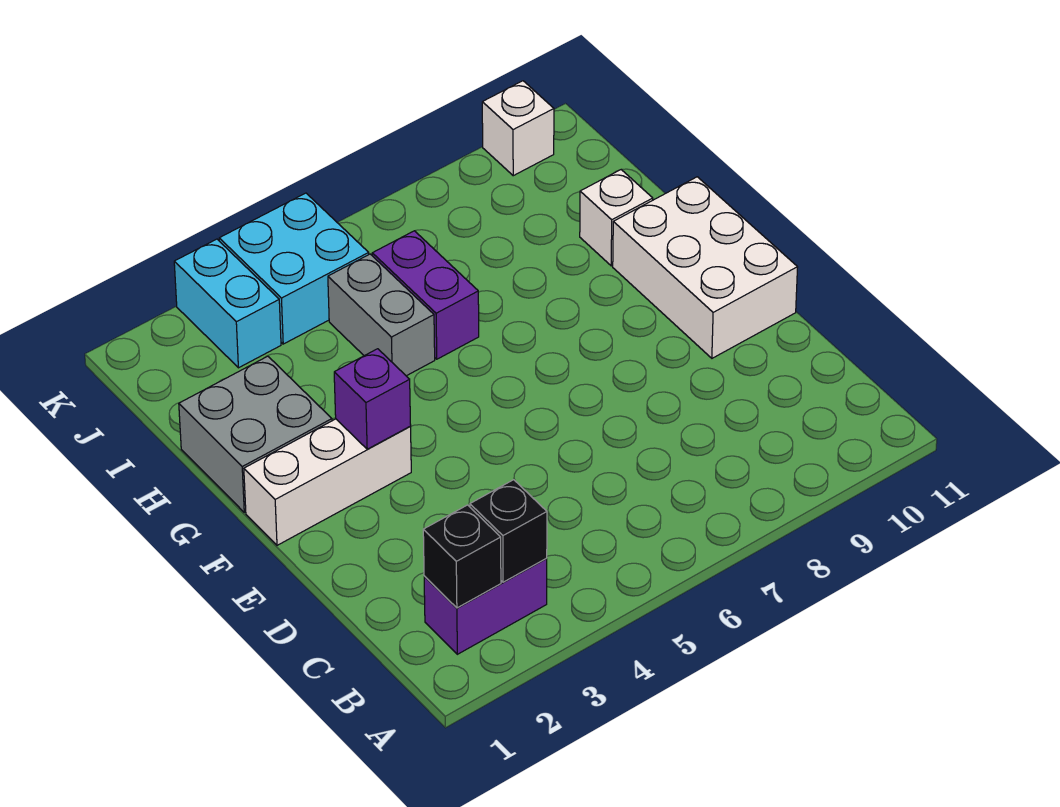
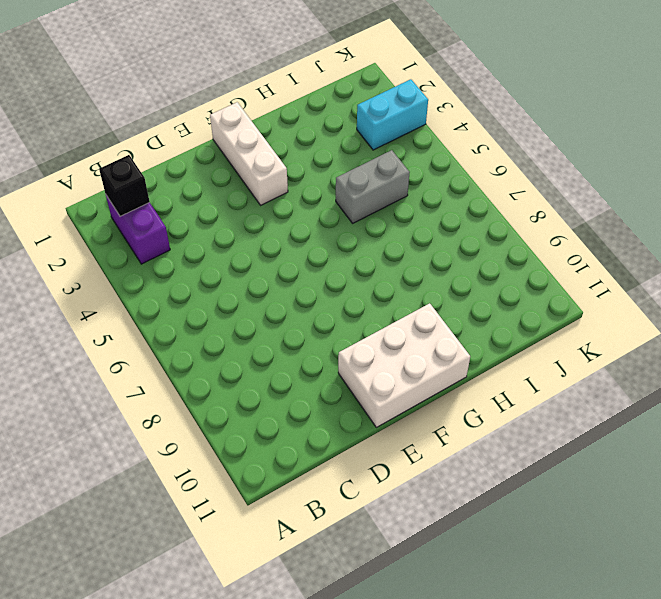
none -> grey brick G1:H2 level 1
none -> purple brick H6:I6 level 1
none -> white brick H10 level 1

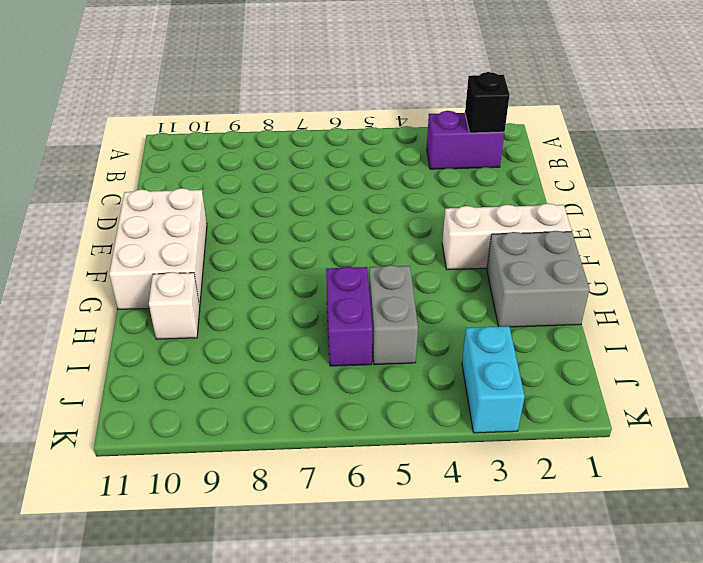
none -> cyan brick J4:K5 level 1
none -> white brick K10 level 1
none -> black brick B3 level 2

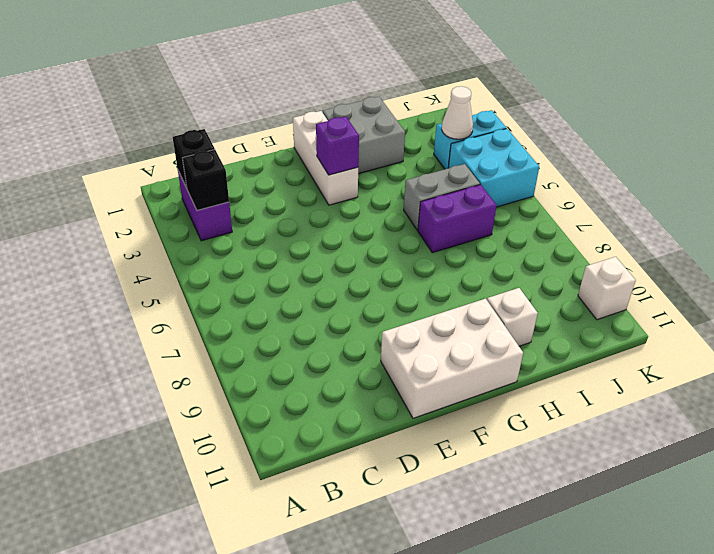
white cone J3 level 2 -> none

